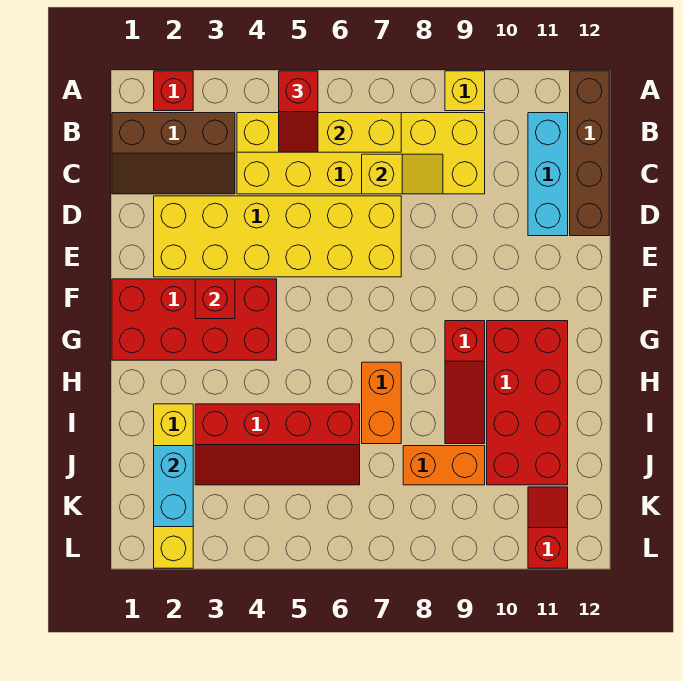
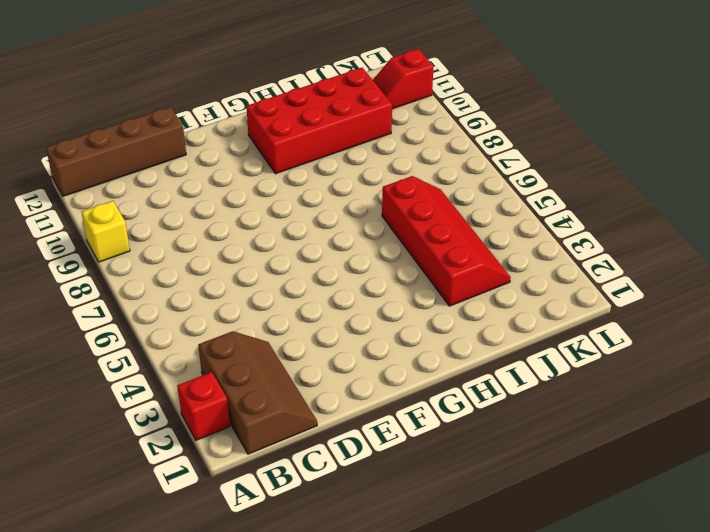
none -> yellow brick B4:C9 level 1
none -> cyan brick B11:D11 level 1
none -> yellow brick D2:E7 level 1

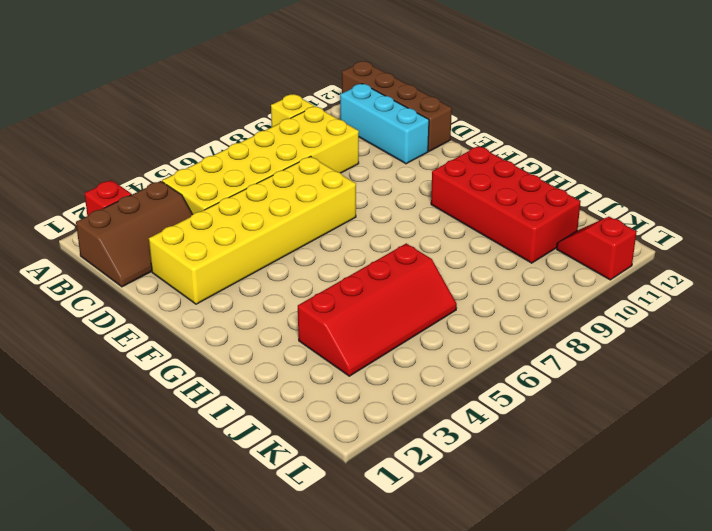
none -> red brick F1:G4 level 1
none -> red slope G9:I9 level 1 top G
none -> orange brick H7:I7 level 1

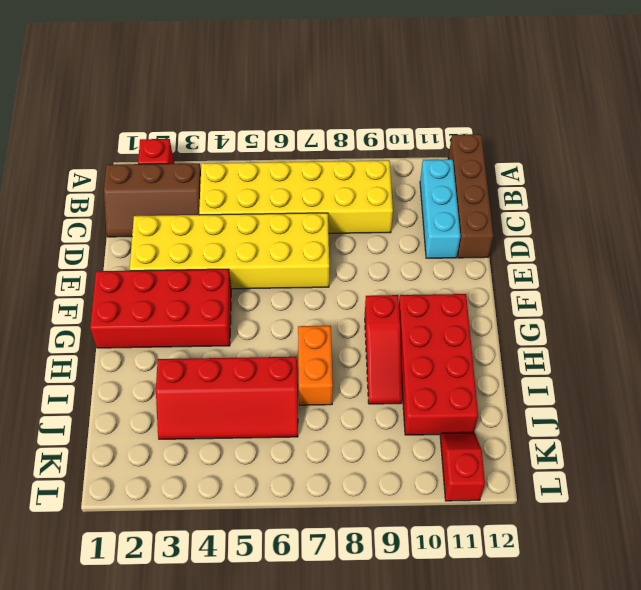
none -> yellow brick A9 level 1
none -> yellow brick I2:L2 level 1
none -> orange brick J8:J9 level 1

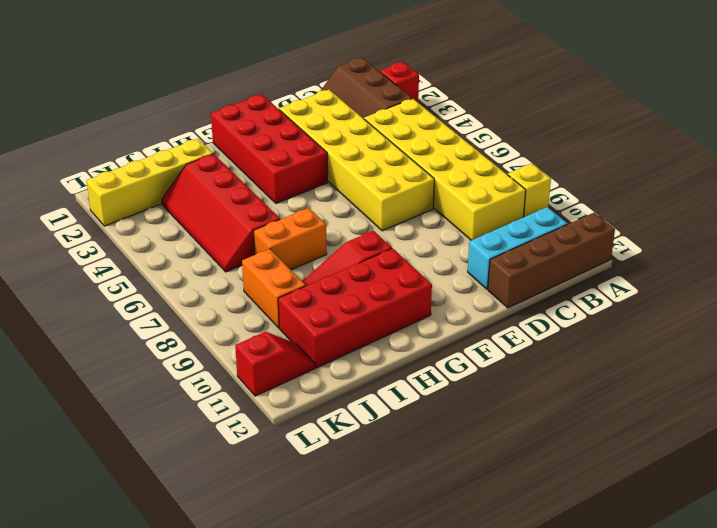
none -> yellow brick B4:B7 level 2
none -> yellow slope C7:C8 level 2 top 7
none -> red brick F3 level 2

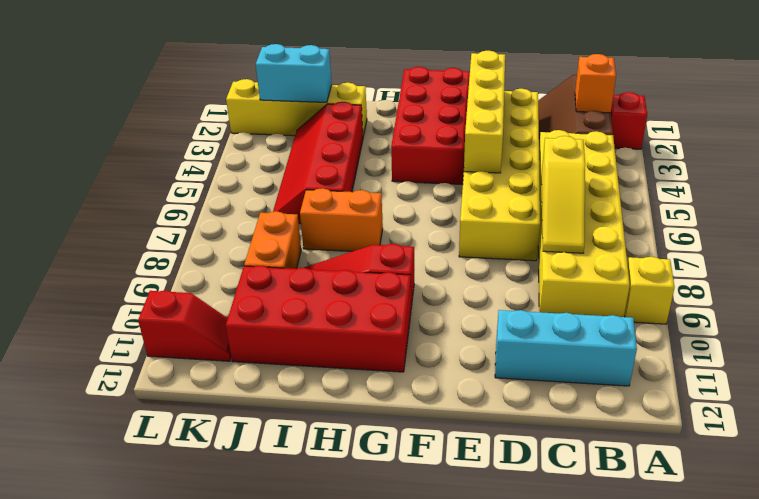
orange brick B2 level 2 -> none
yellow slope C6:C8 level 2 top 6 -> yellow slope C7:C8 level 2 top 7
yellow brick E2:E5 level 2 -> yellow brick B4:B7 level 2
none -> brown brick A12:D12 level 1
none -> red brick F3 level 2
none -> red slope A5:B5 level 3 top A

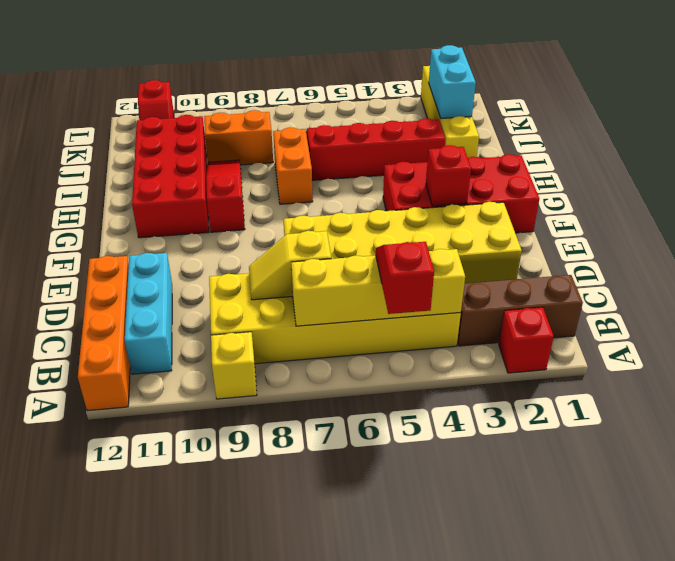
orange brick A12:D12 level 1 -> brown brick A12:D12 level 1

